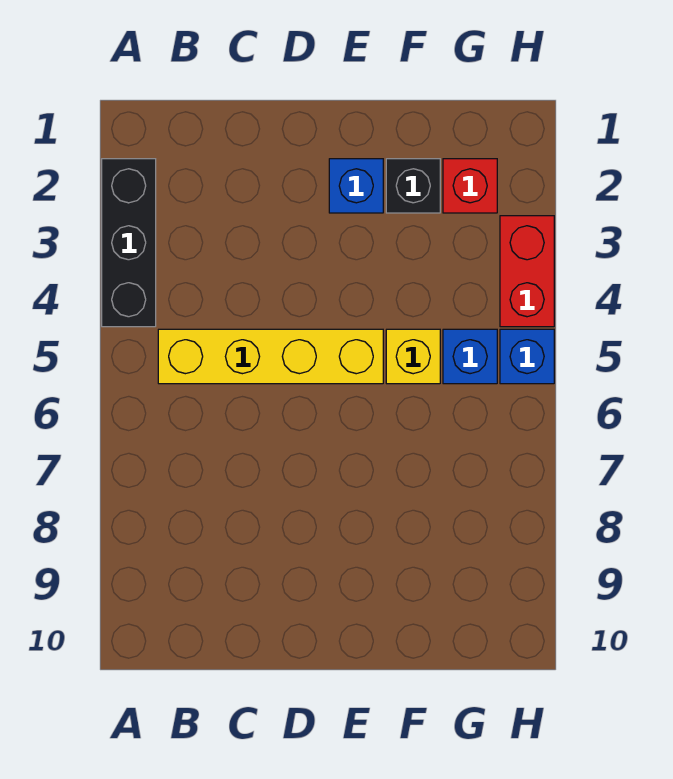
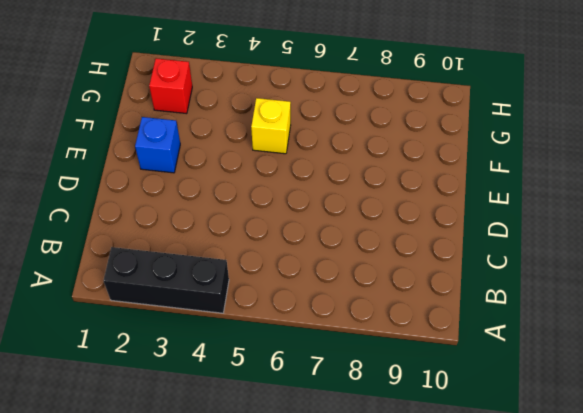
none -> yellow brick B5:E5 level 1
none -> black brick F2 level 1

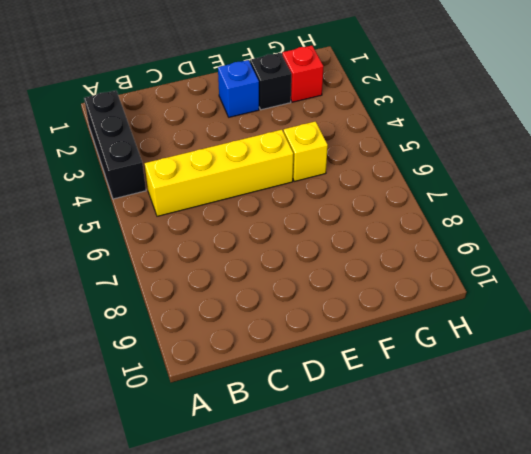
none -> blue brick G5 level 1
none -> red brick H3:H4 level 1

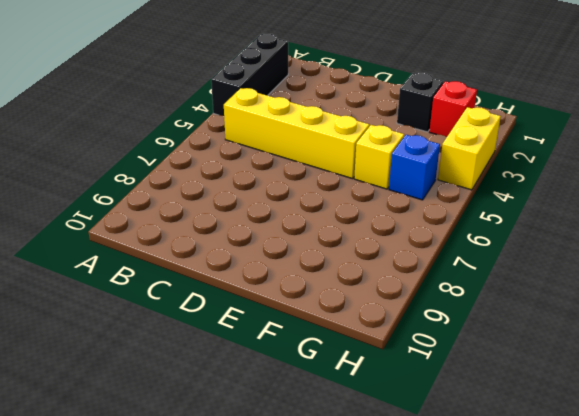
yellow brick H3:H4 level 1 -> red brick H3:H4 level 1
none -> blue brick E2 level 1
none -> blue brick H5 level 1

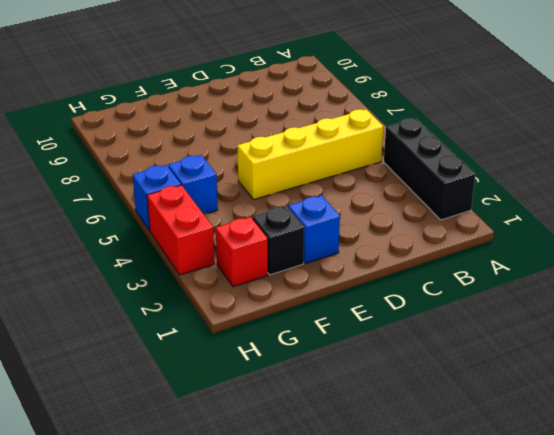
none -> yellow brick F5 level 1

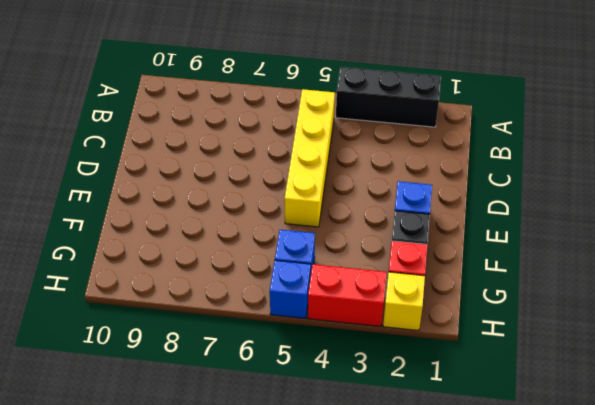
yellow brick H2 level 1 -> yellow brick F5 level 1

